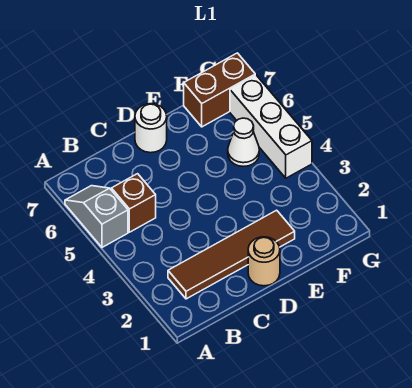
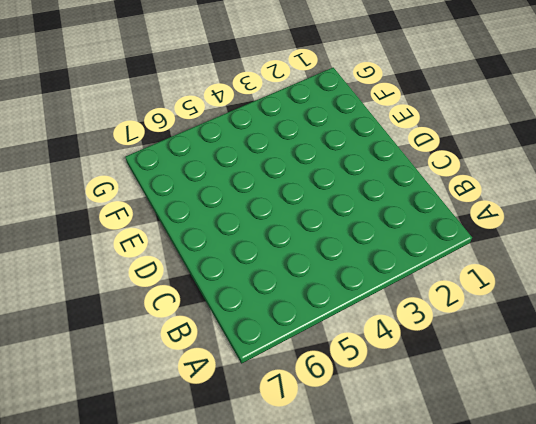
none -> grey slope A5:A6 level 1 top 5
none -> brown tile B2:E2 level 1

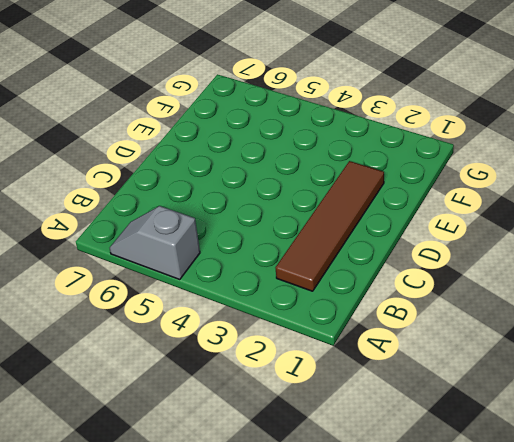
none -> brown brick B5 level 1
none -> tan round brick D1 level 1

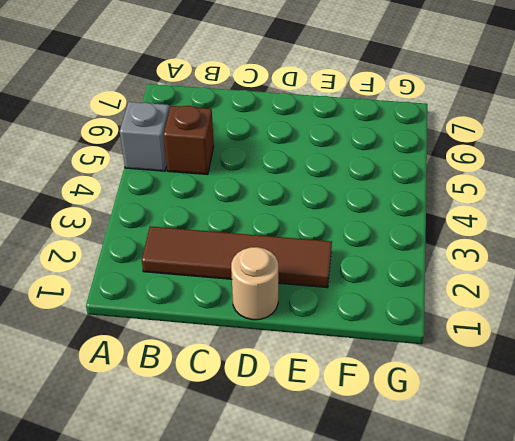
none -> white round brick D7 level 1
none -> white cone F5 level 1

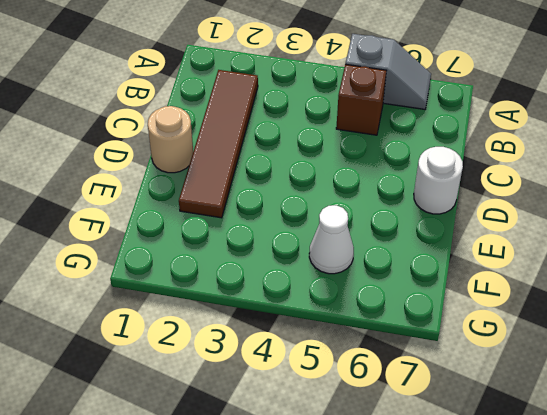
none -> brown brick F7:G7 level 1
none -> white brick G4:G6 level 1

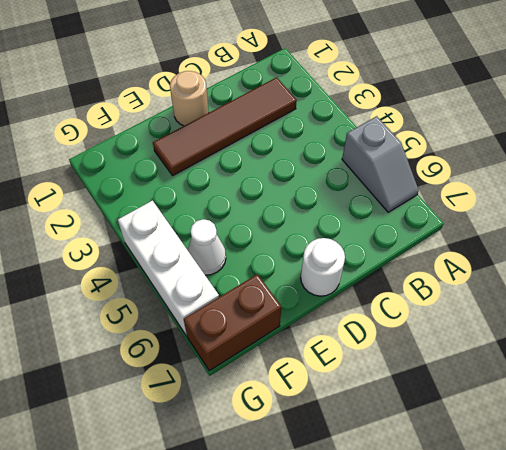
none -> brown brick B5 level 1

